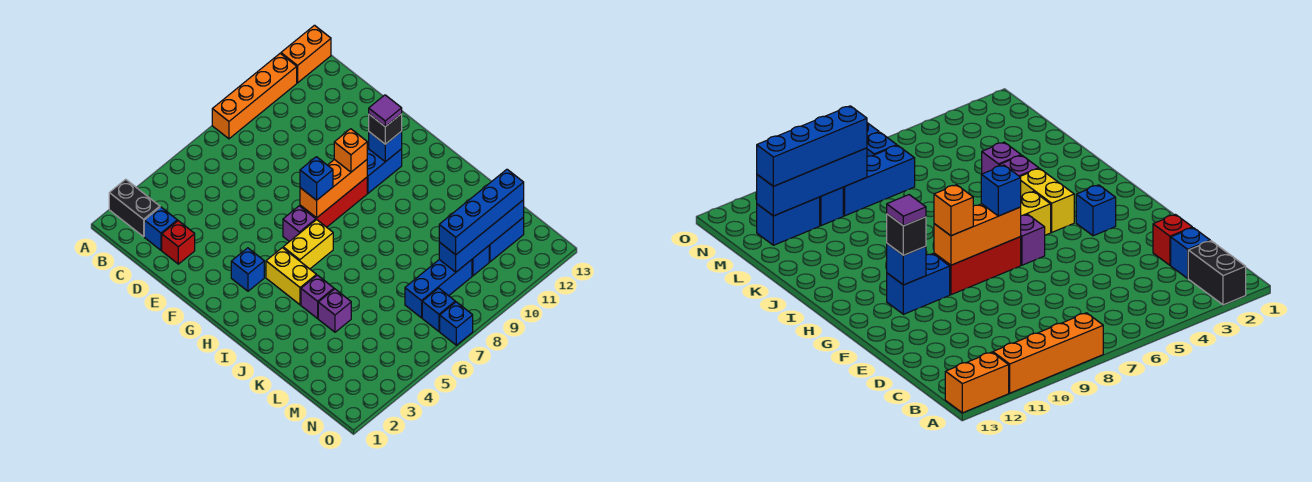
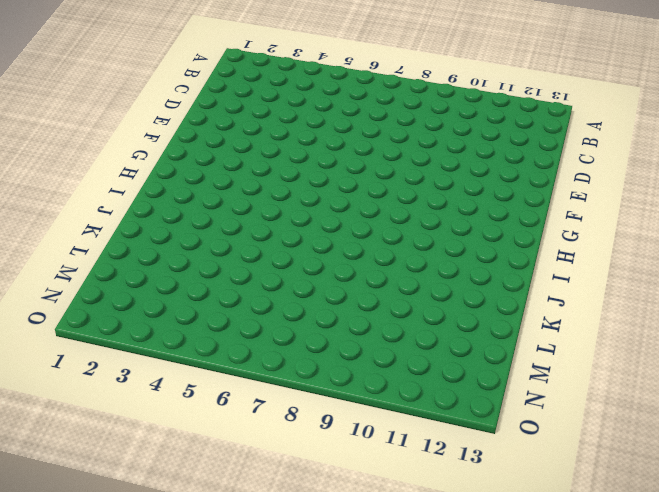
none -> black brick A2:B2 level 1
none -> orange brick A8:A11 level 1
none -> orange brick A12:A13 level 1

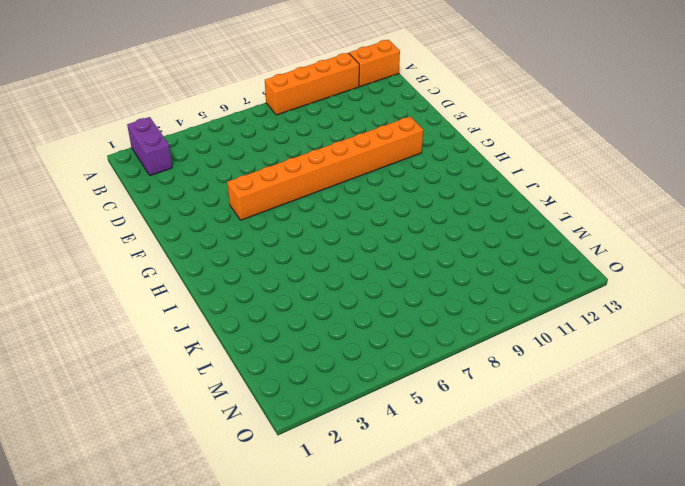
purple brick A2:B2 level 1 -> black brick A2:B2 level 1
orange brick F4:F11 level 1 -> none
none -> blue brick C2 level 1
none -> red brick D2 level 1
none -> blue brick G3 level 1

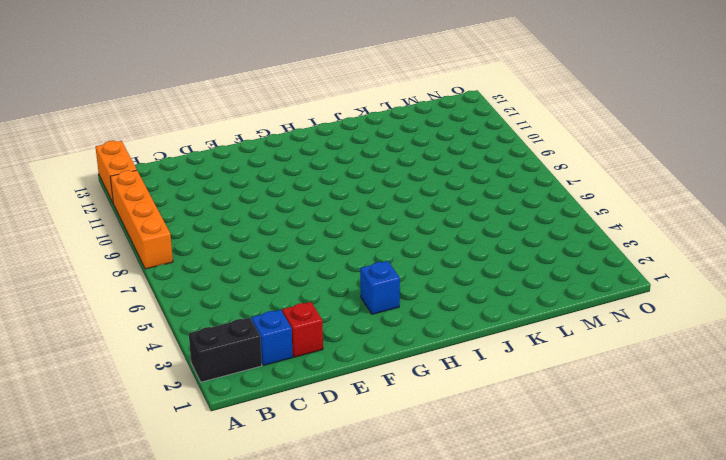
none -> purple brick G6 level 1
none -> red brick G7:G9 level 1
none -> blue brick G10:G11 level 1

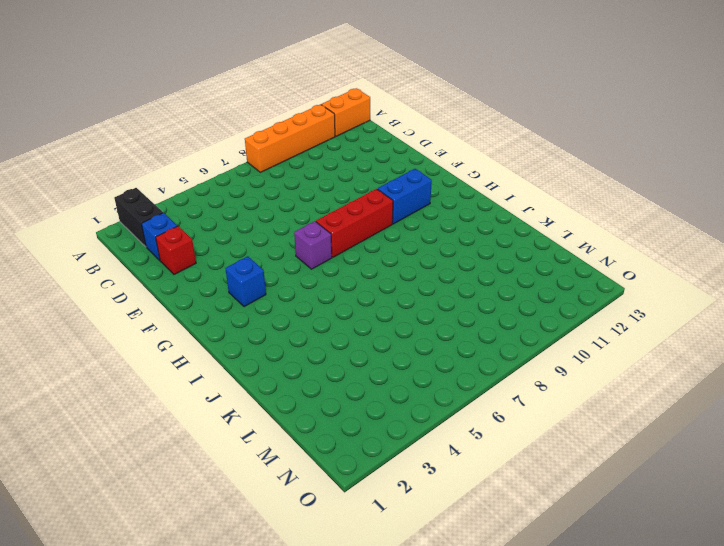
none -> yellow brick H4:I4 level 1
none -> yellow brick H5:H6 level 1
none -> purple brick J4 level 1

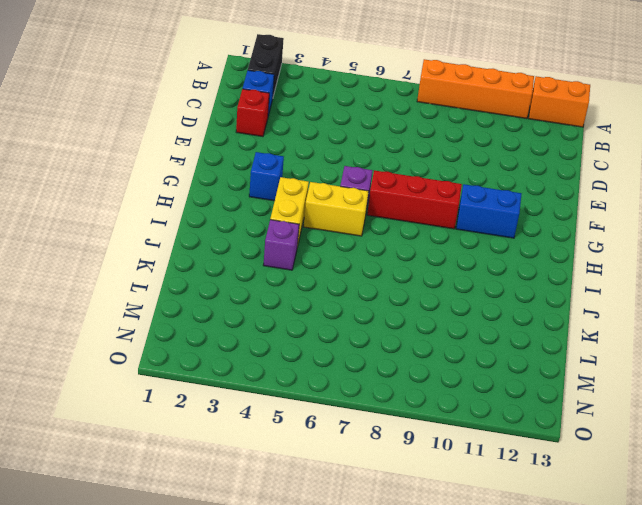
none -> purple brick K4 level 1
none -> blue brick M7:M9 level 1
none -> blue brick M10 level 1

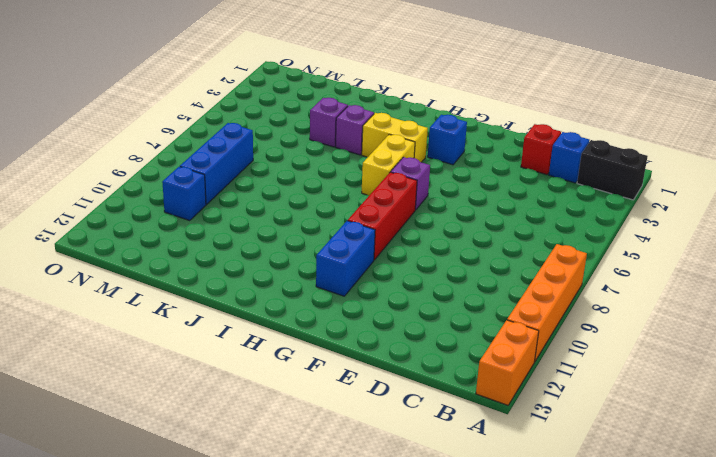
none -> blue brick M11:M12 level 1
none -> blue brick N7 level 1
none -> blue brick O7 level 1

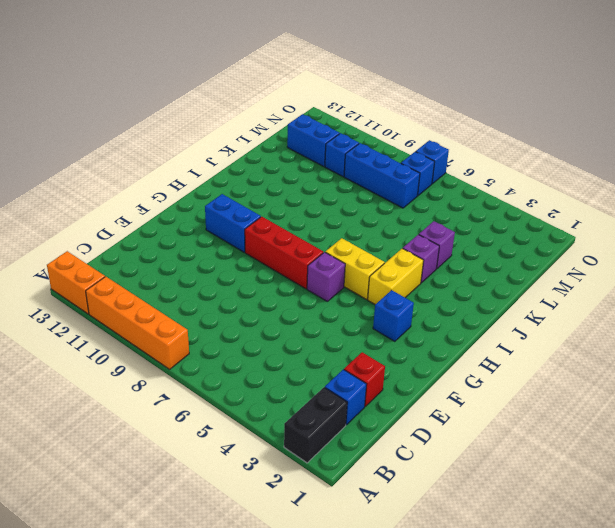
none -> orange brick G7:G9 level 2
none -> blue brick G11 level 2
none -> blue brick M9:M12 level 2

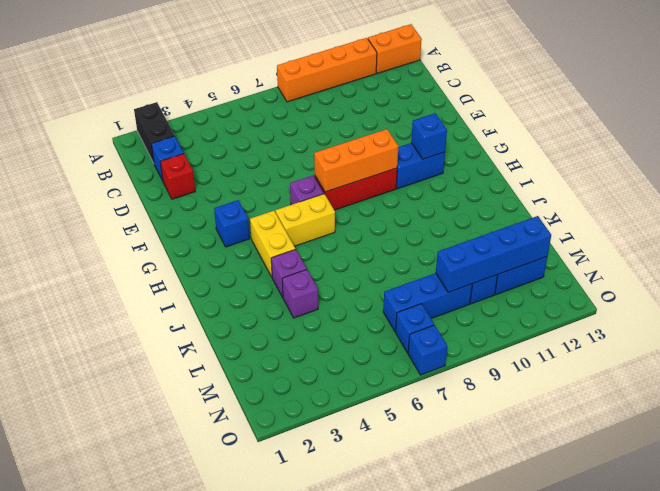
none -> blue brick G7 level 3
none -> orange brick G9 level 3
none -> black brick G11 level 3

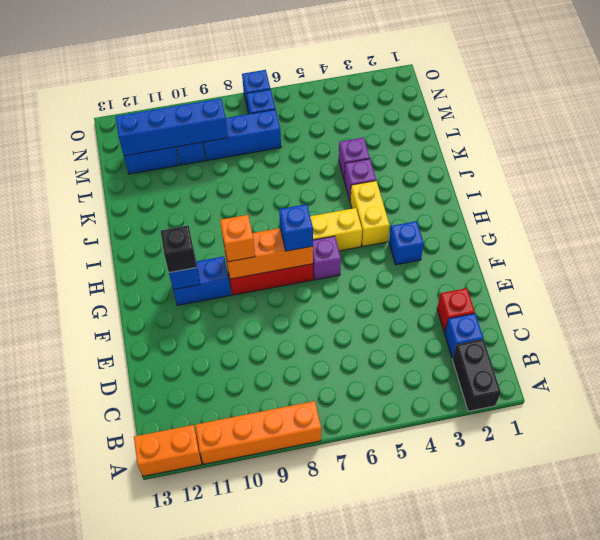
none -> blue brick M9:M12 level 3
none -> purple tile G11 level 4

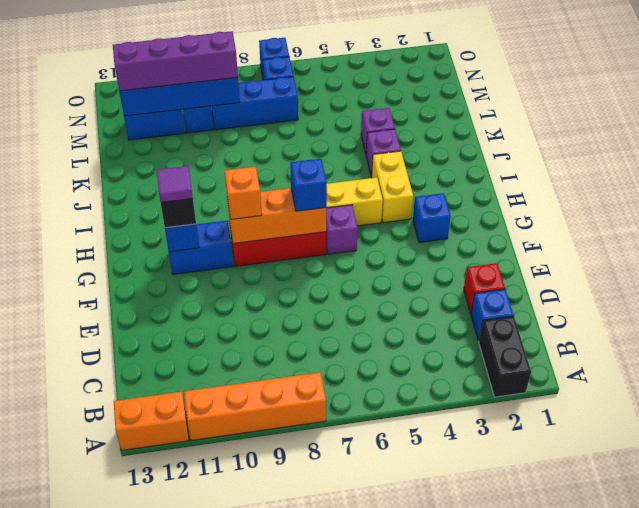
purple brick M9:M12 level 3 -> blue brick M9:M12 level 3

